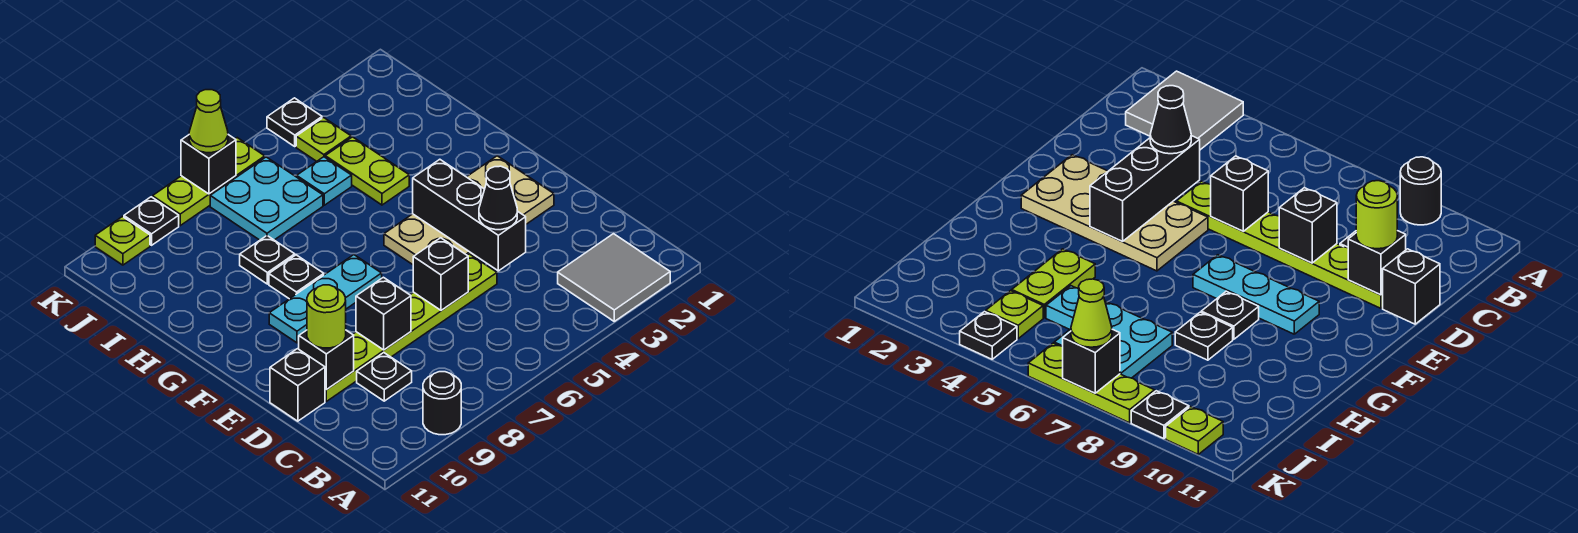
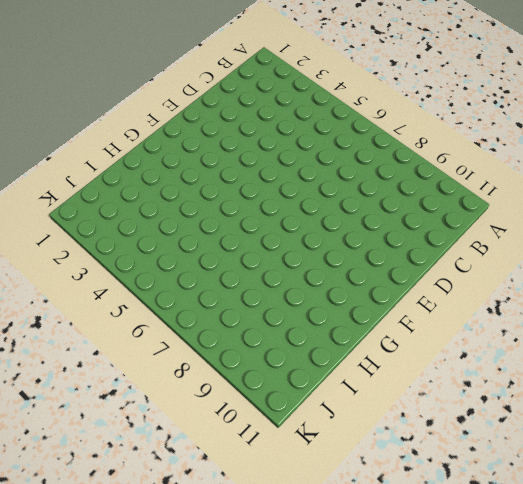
none -> grey tile A2:B3 level 1
none -> black round brick A9 level 1
none -> black plate C9 level 1

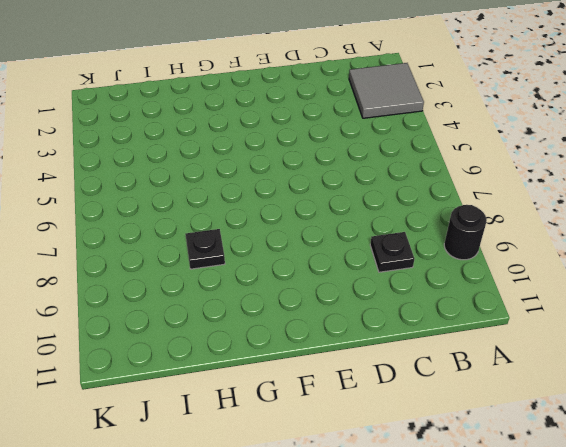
none -> lime plate D5:D10 level 1
none -> black brick D11 level 1
none -> tan plate E2:F5 level 1

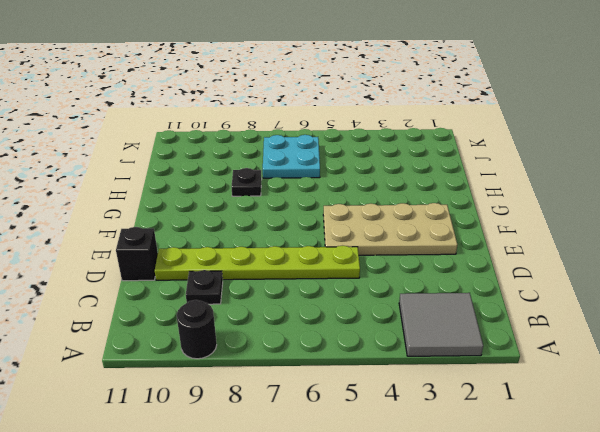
none -> cyan plate F7:F9 level 1
none -> black plate G8 level 1
none -> lime plate H4:I4 level 1

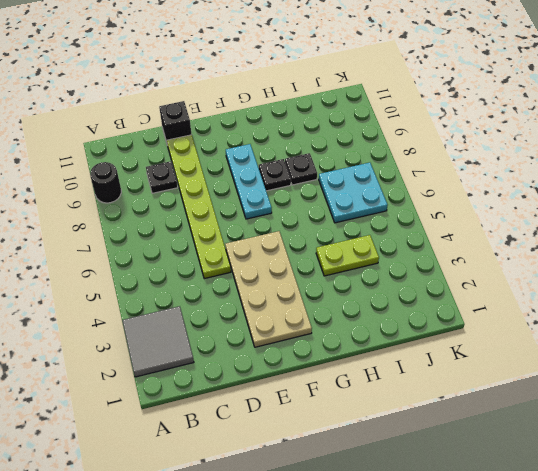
none -> cyan plate I5 level 1
none -> lime plate J4 level 1
none -> black plate K4 level 1

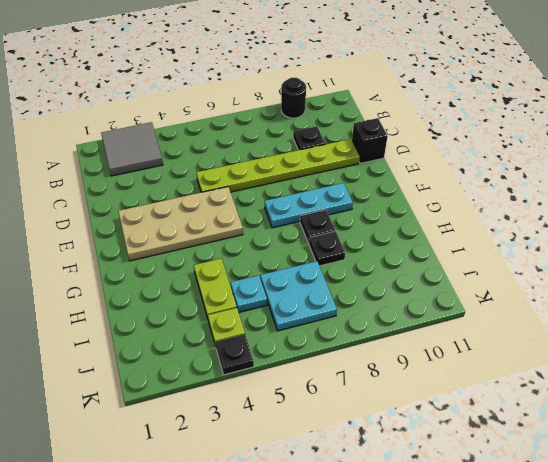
none -> lime plate K6:K8 level 1
none -> black plate K9 level 1
none -> lime plate K10 level 1

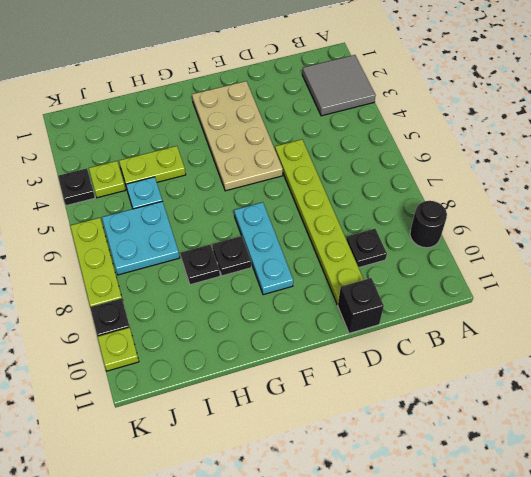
none -> black brick D4:F4 level 2
none -> black brick D6 level 2
none -> black brick D8 level 2

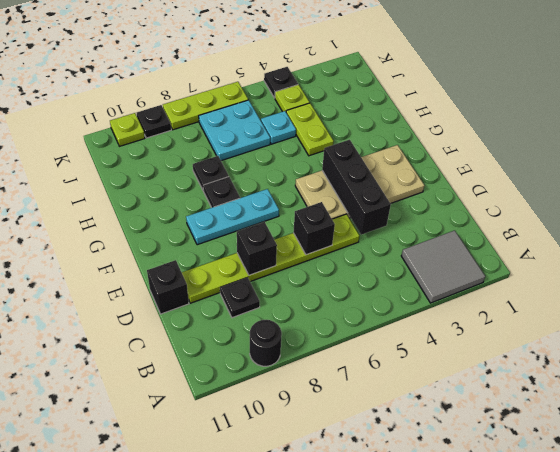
none -> black brick D10 level 2
none -> black brick K7 level 2
none -> black cone D4 level 3

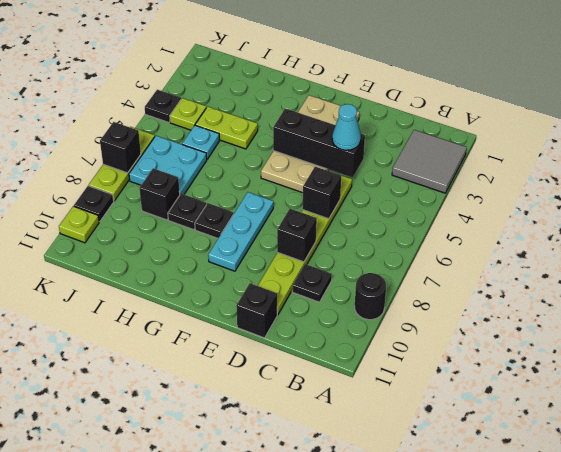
cyan cone D4 level 3 -> black cone D4 level 3
black brick I8 level 1 -> black brick D10 level 2
none -> lime round brick D10 level 3
none -> lime cone K7 level 3

